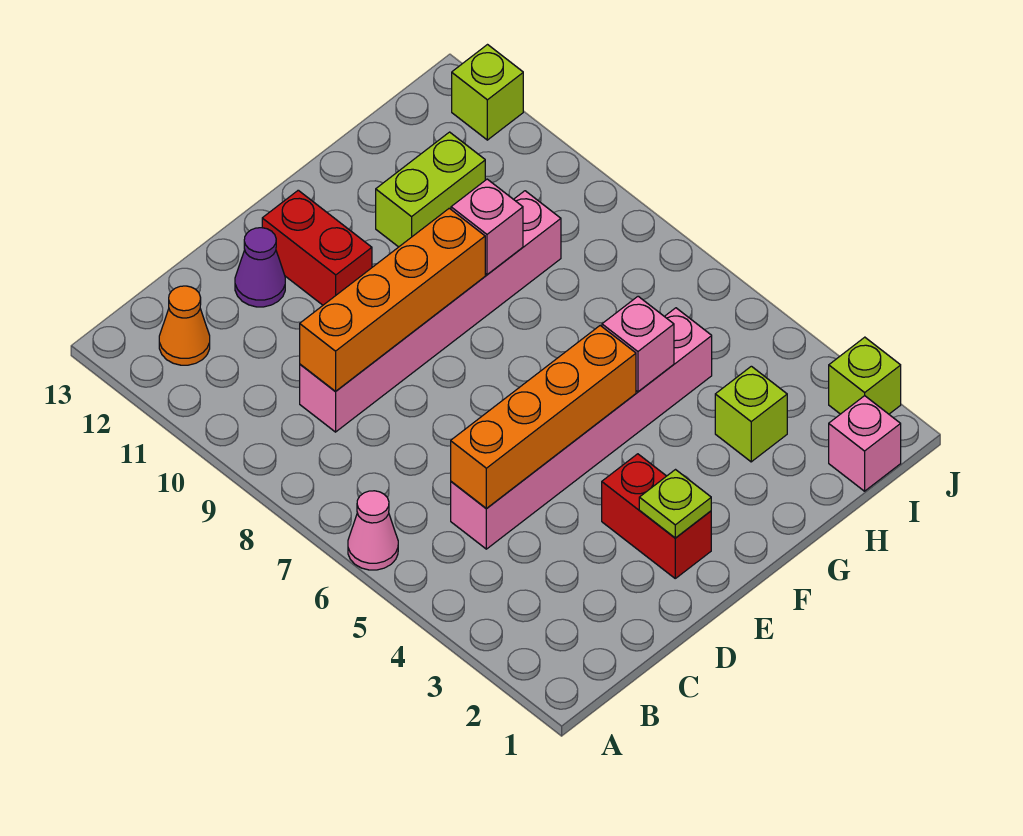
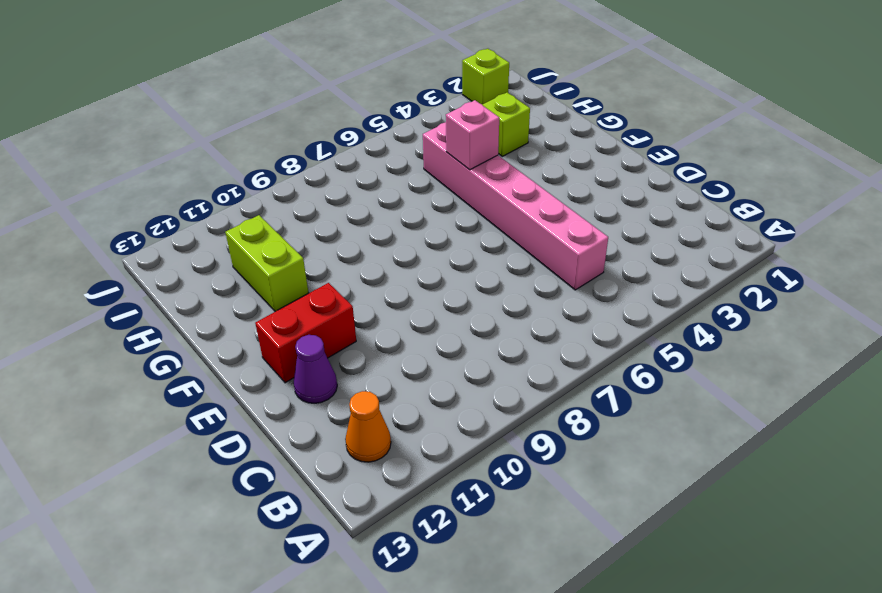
none -> pink cone A6 level 1
none -> pink brick C9:H9 level 1
none -> red brick E2:E3 level 1

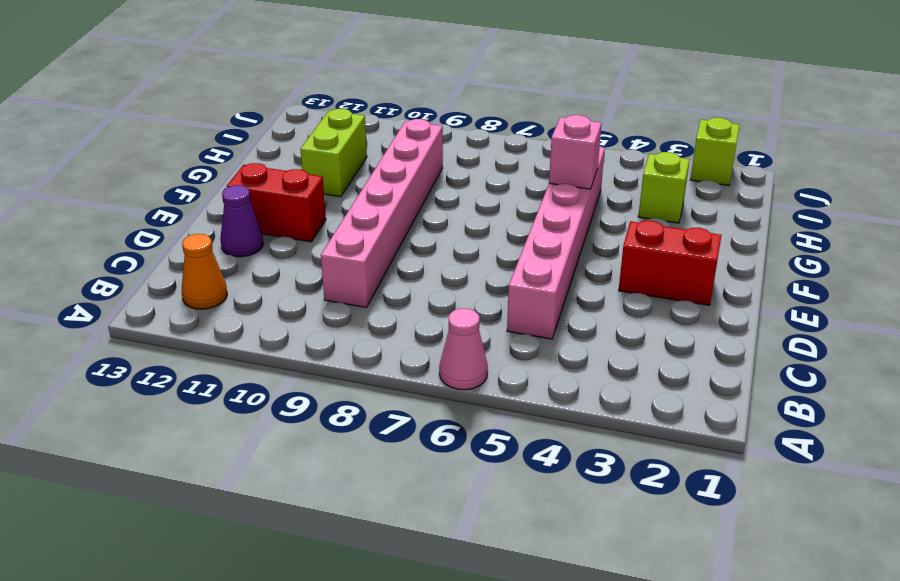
none -> pink brick I1 level 1
none -> lime brick J12 level 1
none -> orange brick C5:F5 level 2

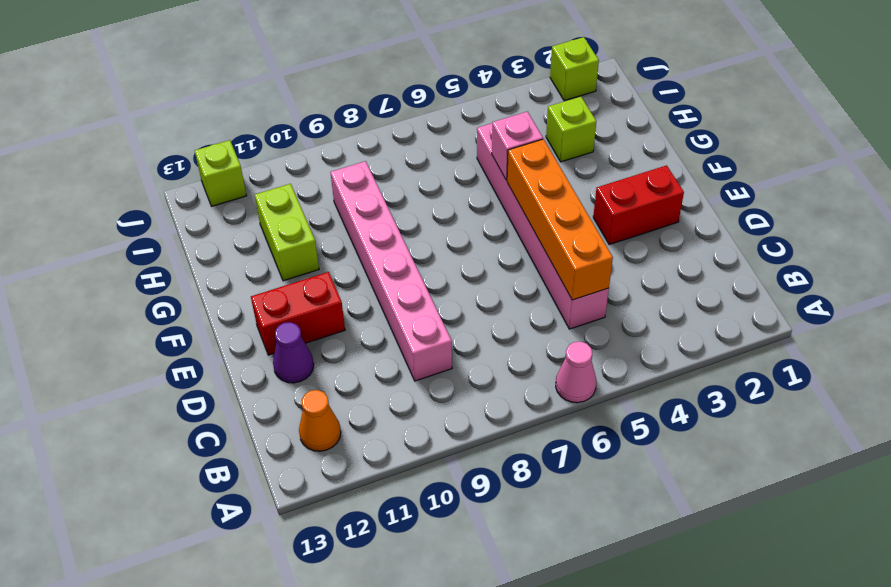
none -> pink brick I1 level 1
none -> orange brick C9:F9 level 2
none -> lime plate E2 level 2

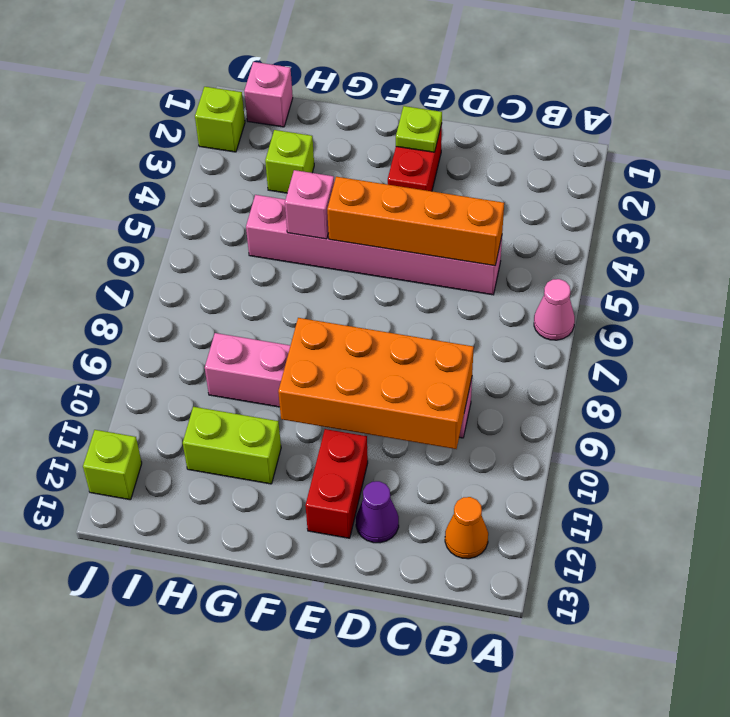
orange brick C9:F10 level 2 -> orange brick C9:F9 level 2
none -> pink brick G9 level 2

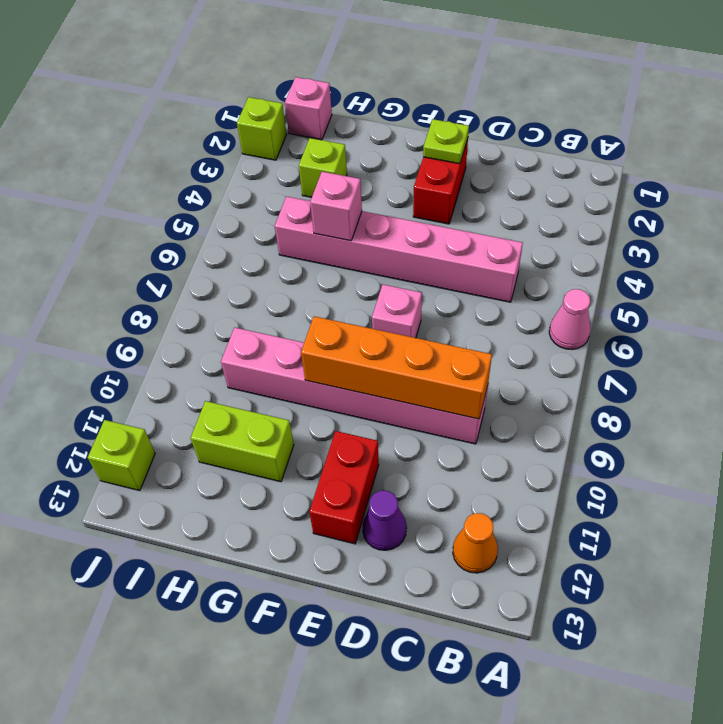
pink brick E7 level 1 -> pink brick G9 level 2
none -> orange brick C5:F5 level 2

